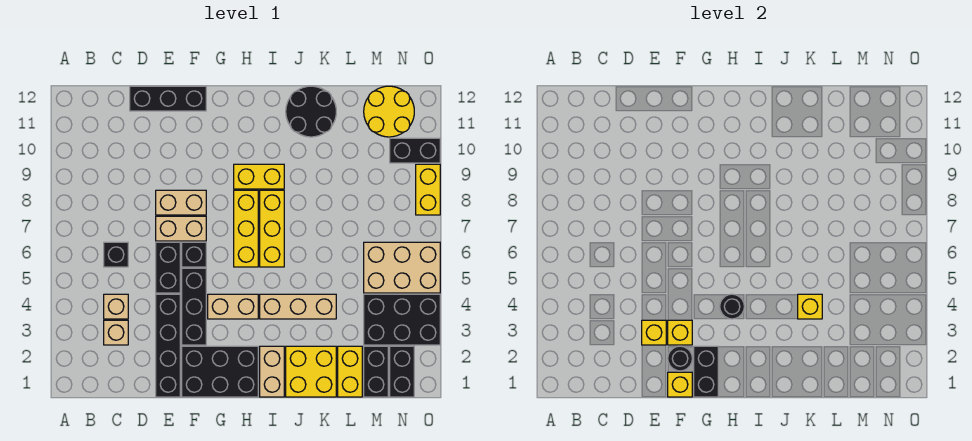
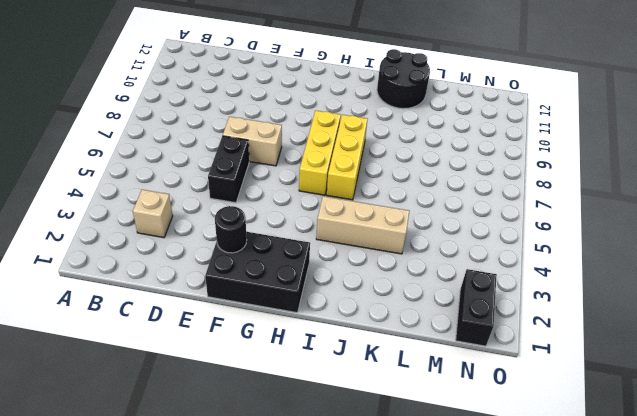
none -> tan brick C4 level 1
none -> black brick C6 level 1
none -> black brick D12:F12 level 1
none -> black brick E1:E4 level 1

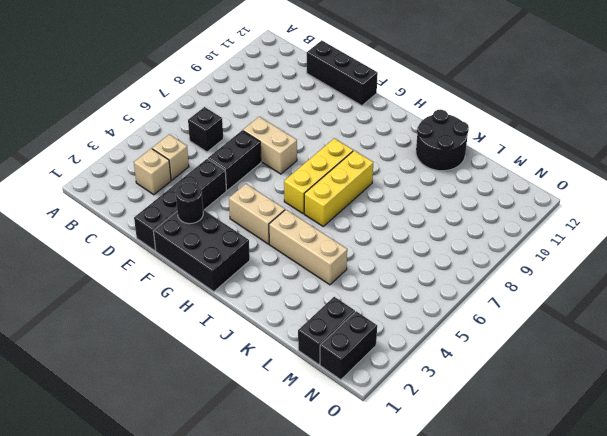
none -> tan brick E8:F8 level 1
none -> black brick F3:F5 level 1
none -> black brick F6 level 1
none -> yellow brick H9:I9 level 1

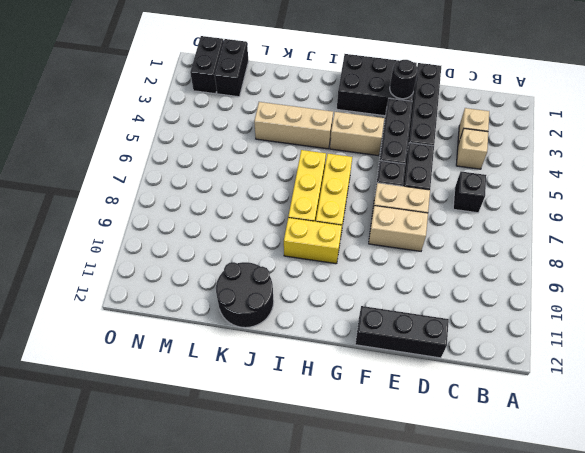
none -> tan brick I1:I2 level 1
none -> yellow brick J1:K2 level 1
none -> yellow brick L1:L2 level 1
none -> black brick M3:O4 level 1

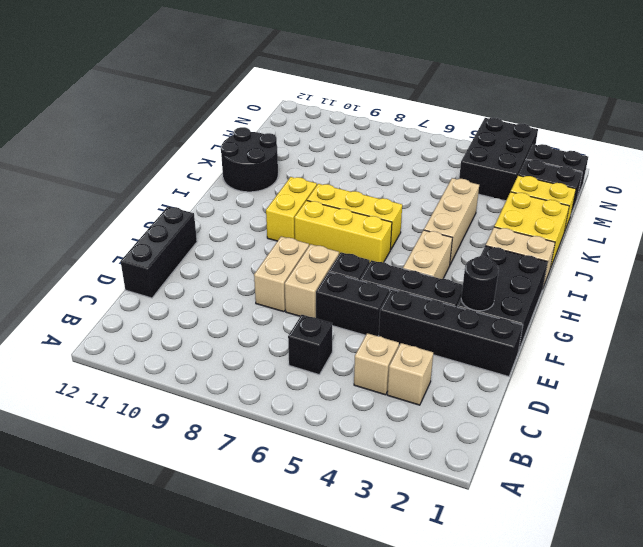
none -> tan brick M5:O6 level 1
none -> yellow round brick M11:N12 level 1
none -> black brick N10:O10 level 1
none -> yellow brick O8:O9 level 1

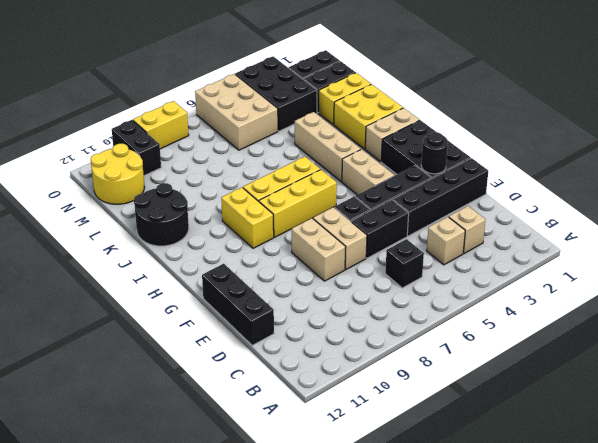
none -> yellow brick E3 level 2
none -> yellow brick F1 level 2
none -> yellow brick F3 level 2
none -> black brick G1:G2 level 2

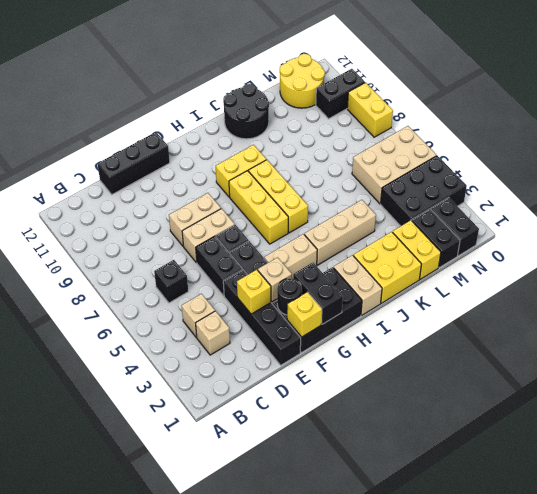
tan brick F3 level 2 -> yellow brick F3 level 2
none -> black round brick H4 level 2
none -> yellow brick K4 level 2

